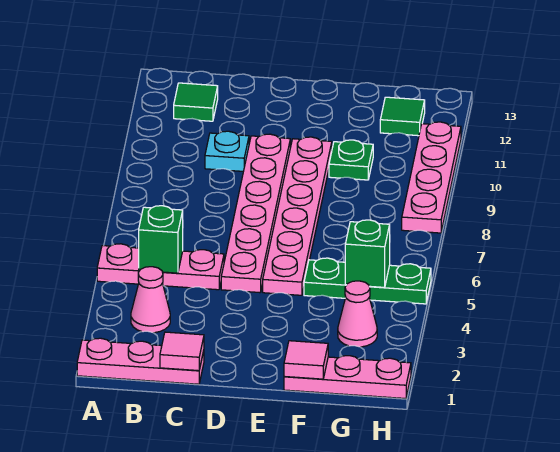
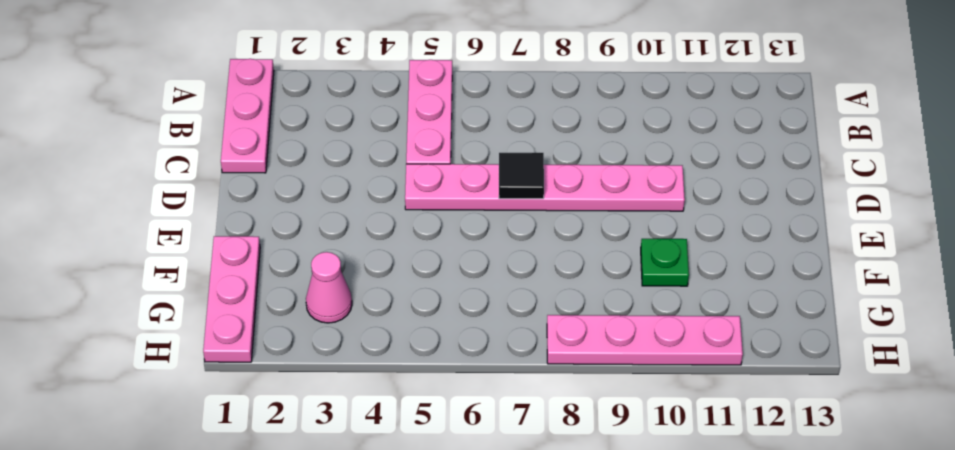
black tile D7 level 2 -> none
none -> pink cone B3 level 1
none -> green tile B12 level 1
none -> cyan plate C10 level 1

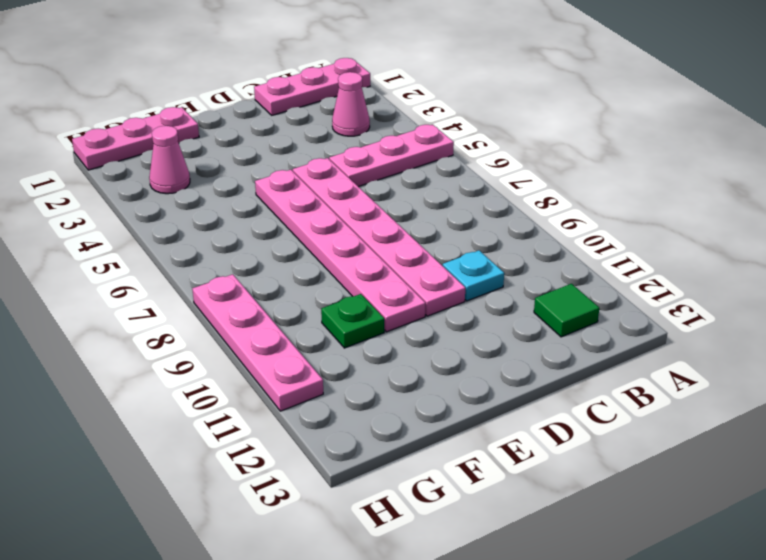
none -> green plate F5:H5 level 1
none -> green tile G12 level 1
none -> green brick B5 level 2

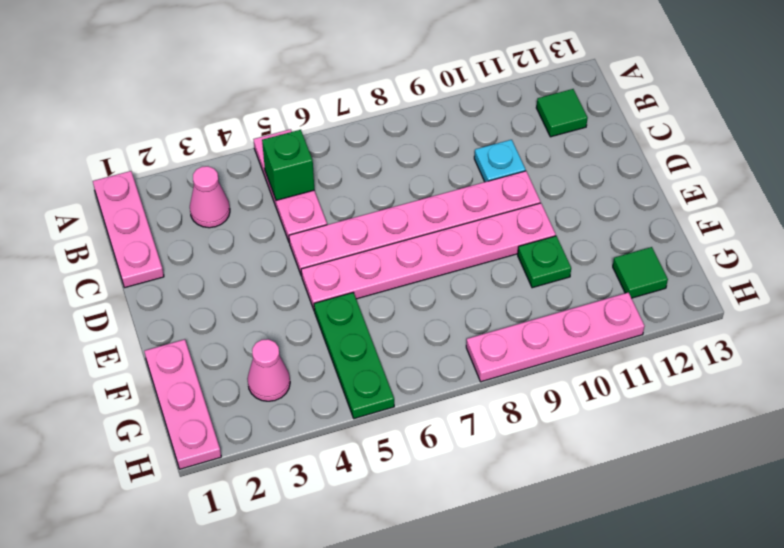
none -> pink tile C1 level 2
none -> pink tile F1 level 2
none -> green brick G5 level 2

